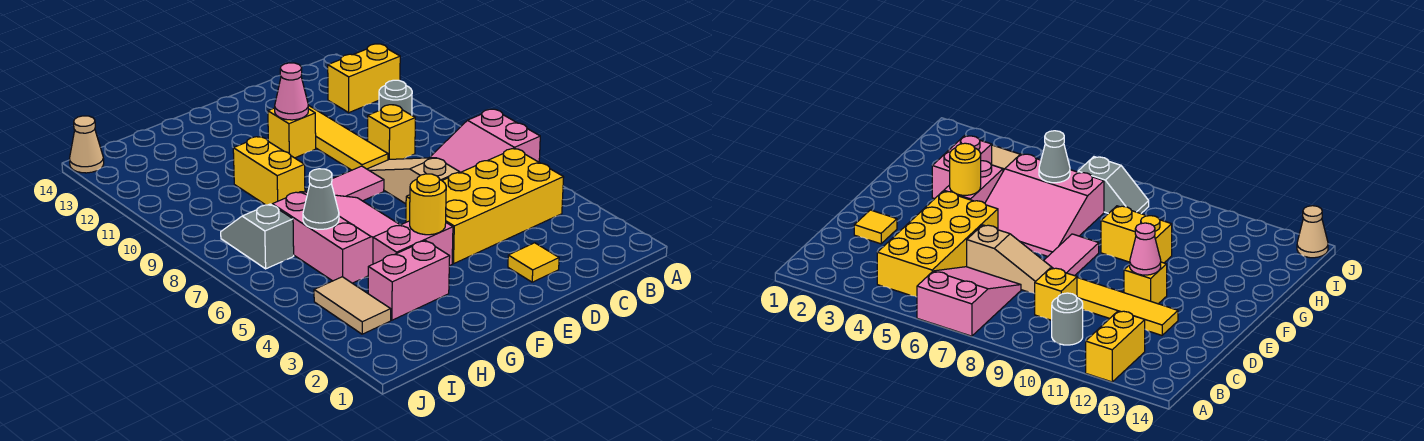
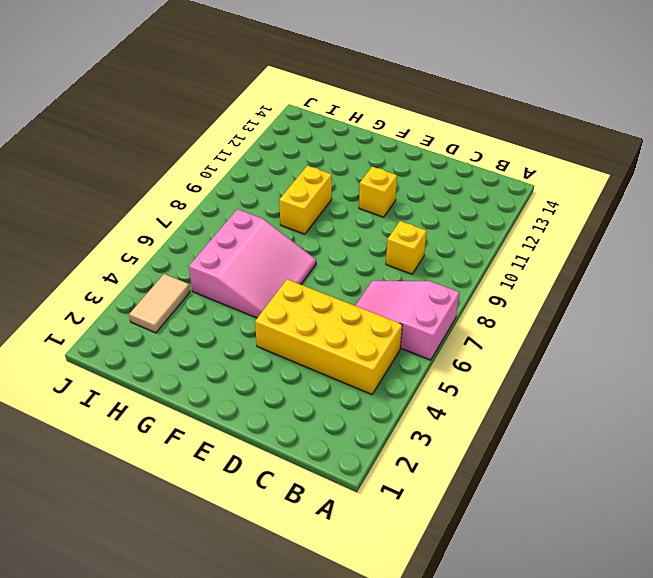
none -> yellow brick A12:B12 level 1
none -> grey round brick B10 level 1
none -> yellow tile D2 level 1

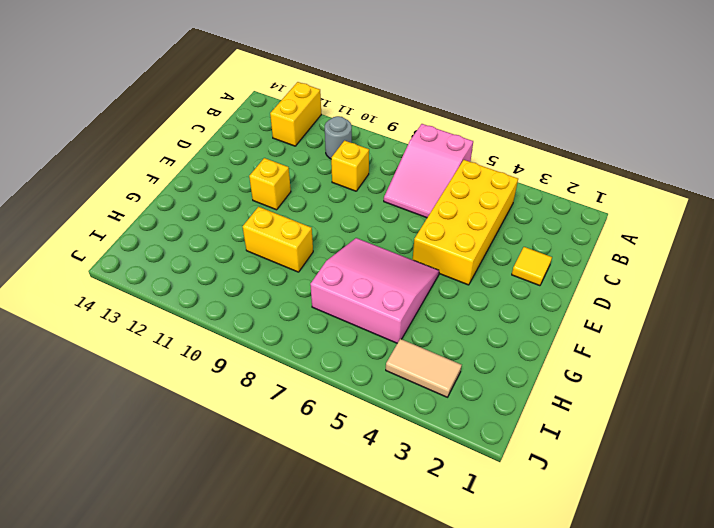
none -> tan slope D6:D8 level 1 top 6
none -> yellow tile D9:D12 level 1
none -> pink tile E8:F8 level 1

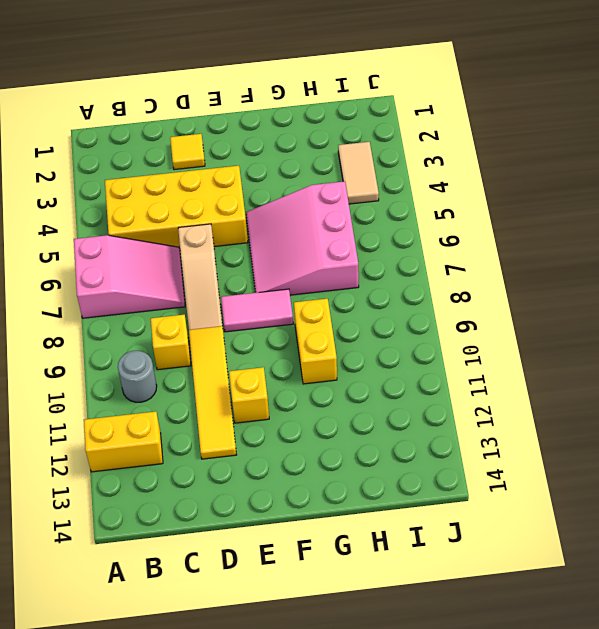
none -> pink brick F4:G4 level 1
none -> pink brick G3:H3 level 1
none -> grey slope I7:I8 level 1 top 7

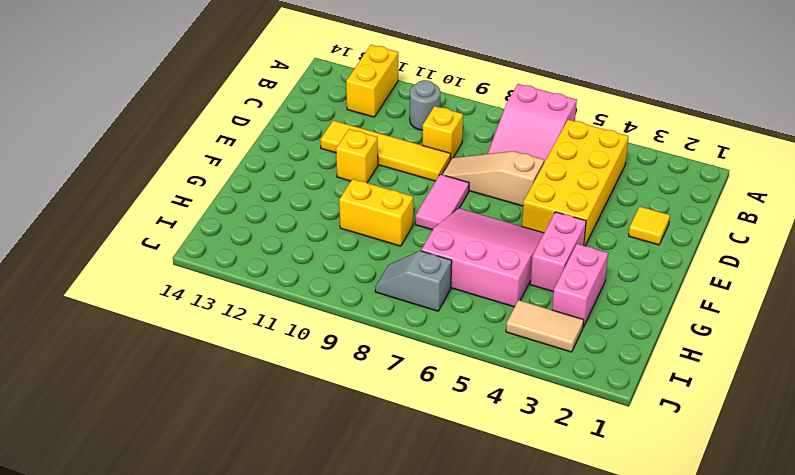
none -> tan cone J14 level 1
none -> pink cone E11 level 2
none -> yellow round brick F4 level 2

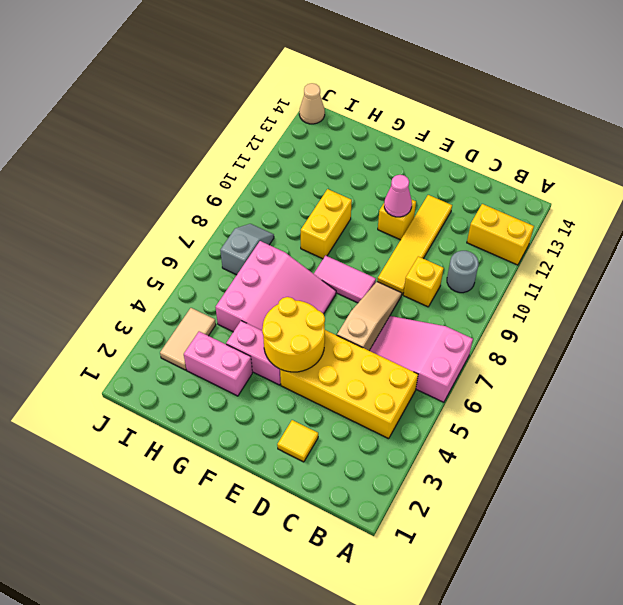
yellow round brick E4:F5 level 2 -> yellow round brick F4 level 2
none -> grey cone H6 level 2

